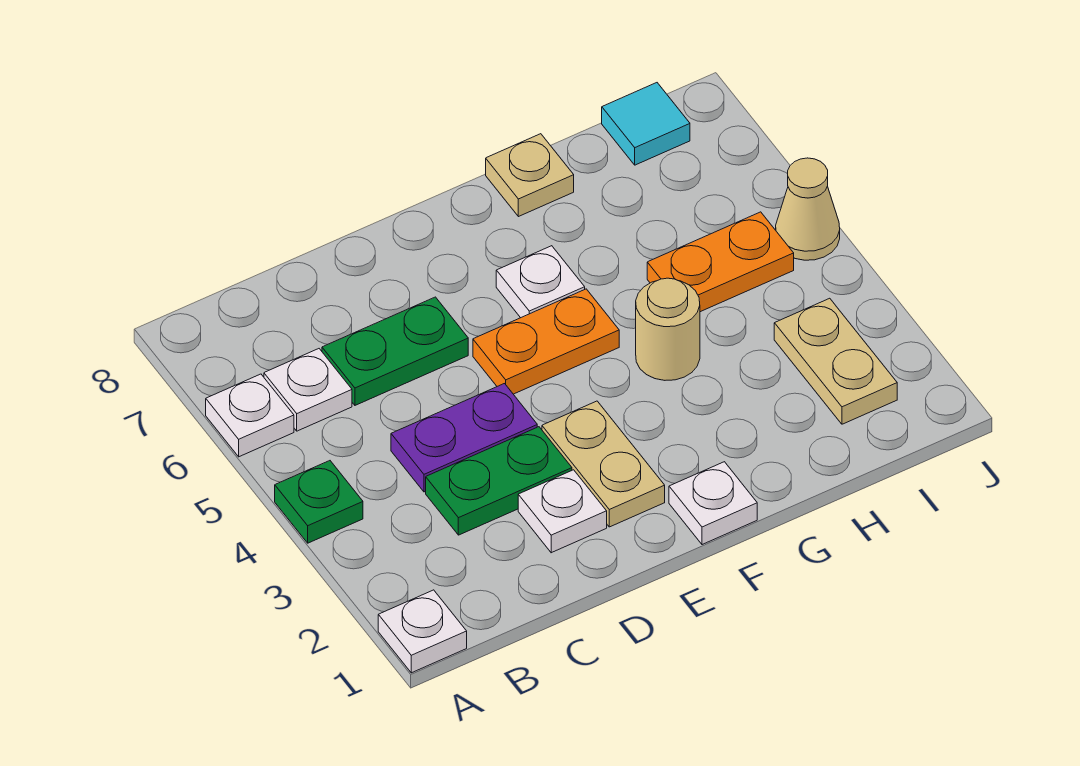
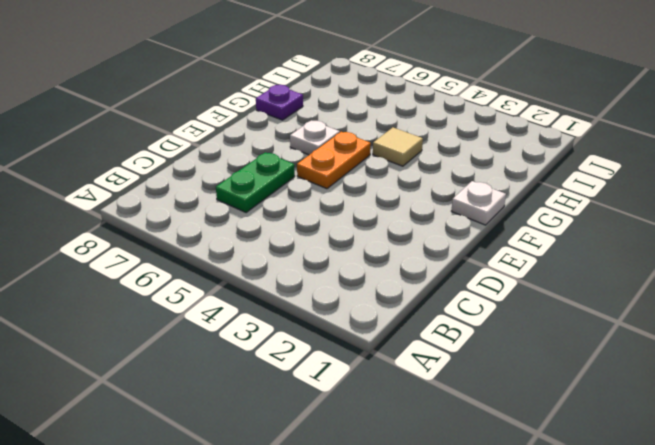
tan tile G4 level 1 -> tan round brick G4 level 1
purple plate G8 level 1 -> tan plate G8 level 1
none -> white plate A1 level 1
none -> green plate A4 level 1
none -> white plate A6 level 1

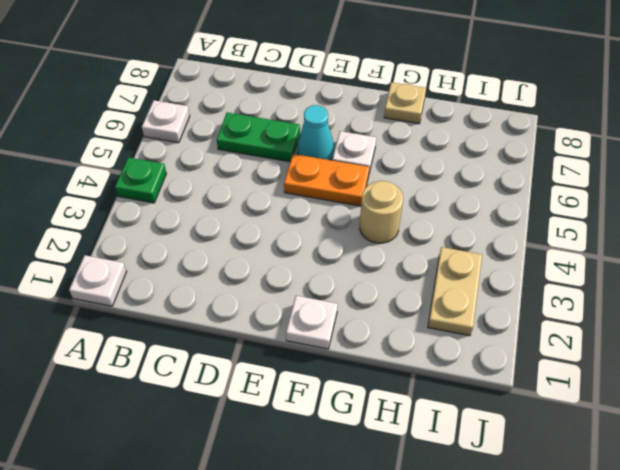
cyan cone E6 level 1 -> none
none -> white plate B6 level 1
none -> green plate C3:D3 level 1
none -> purple plate C4:D4 level 1

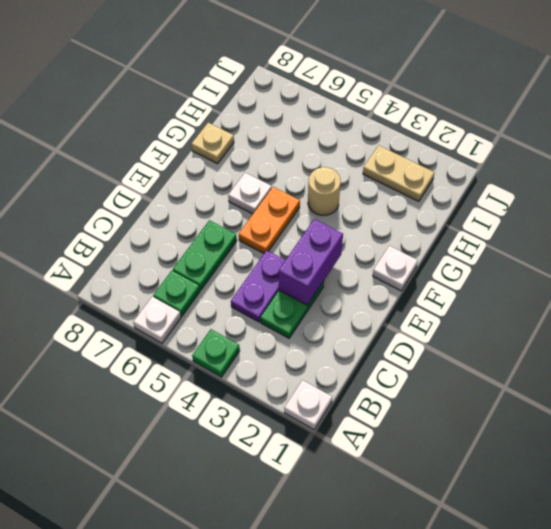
green plate B6 level 1 -> white plate B6 level 1
purple brick D3:E3 level 2 -> none
none -> white plate D2 level 1
none -> tan plate E2:E3 level 1
none -> orange plate H5:I5 level 1

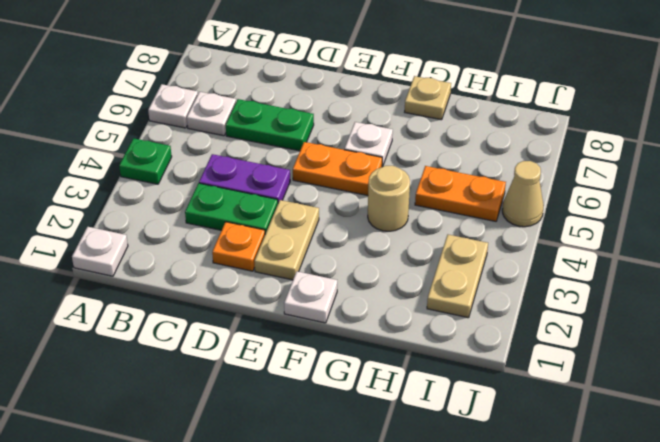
orange plate D2 level 1 -> white plate D2 level 1
none -> cyan tile I8 level 1

